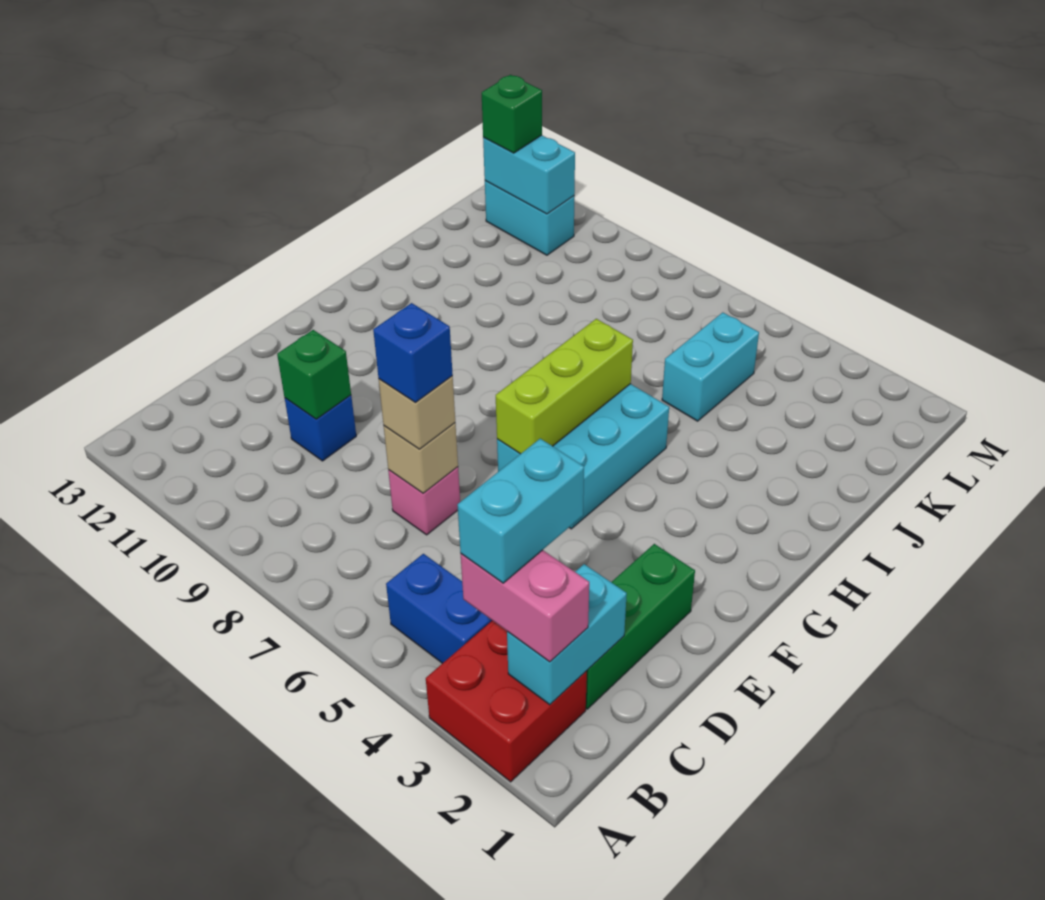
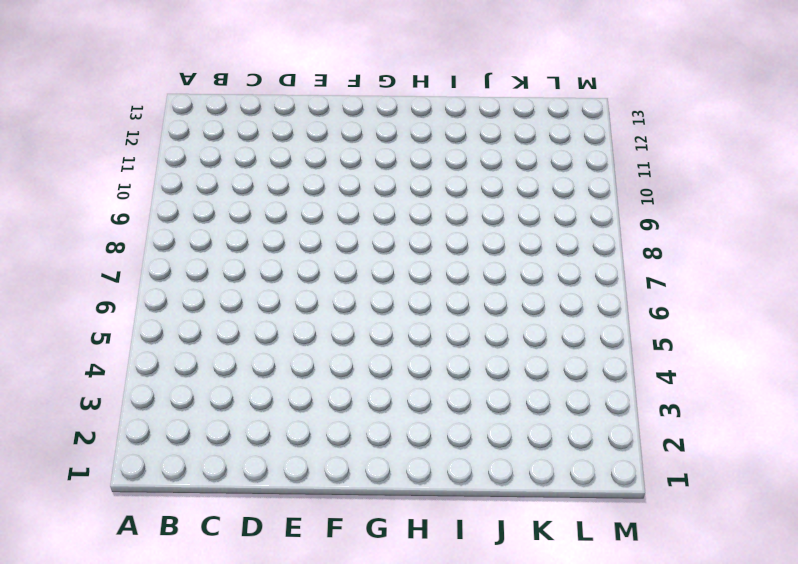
none -> red brick A2:B3 level 1
none -> blue brick B4:B5 level 1
none -> green brick C2:E2 level 1

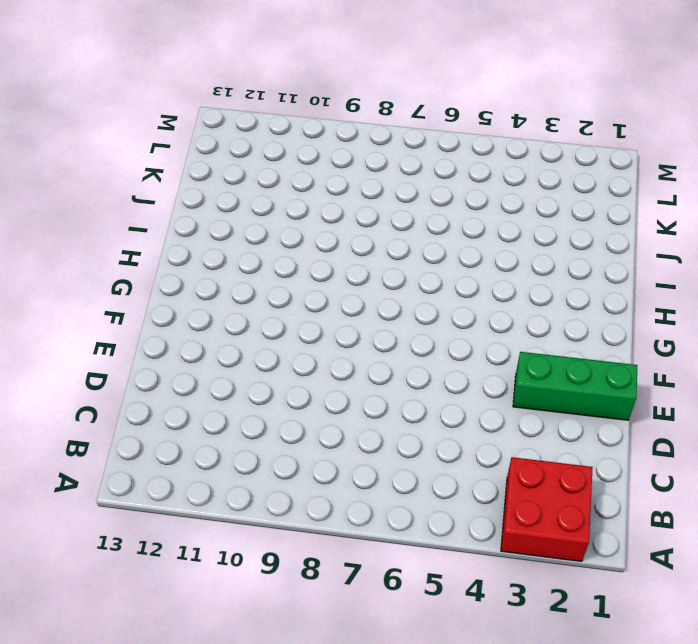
green brick E1:E3 level 1 -> green brick C2:E2 level 1
none -> blue brick B4:B5 level 1
none -> pink brick D7 level 1
none -> blue brick D10 level 1

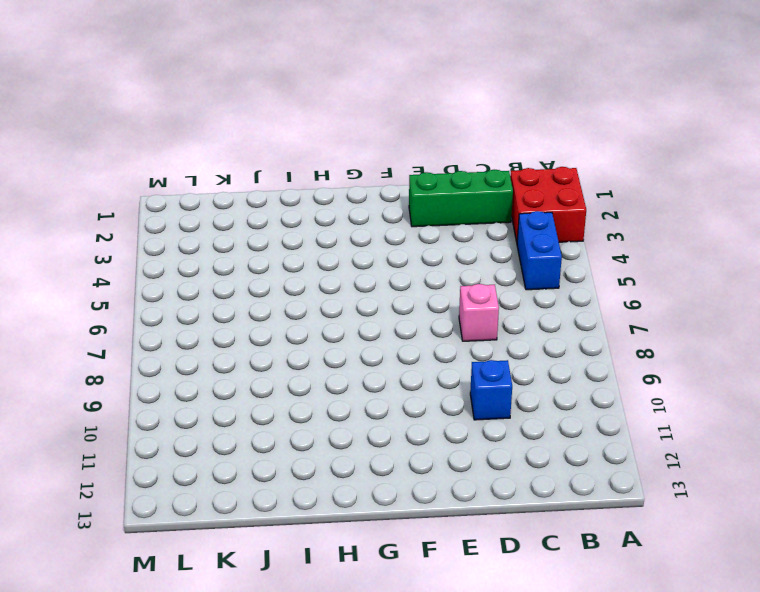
none -> cyan brick F5:H6 level 1
none -> cyan brick J5:K5 level 1
none -> cyan brick L11:L12 level 1

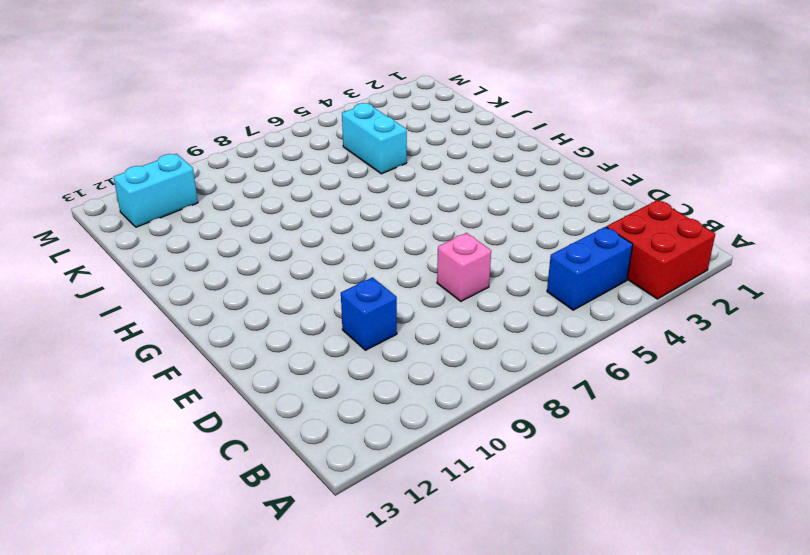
none -> green brick C2:E2 level 1
none -> cyan brick F5:H6 level 1
none -> cyan brick B2:C2 level 2

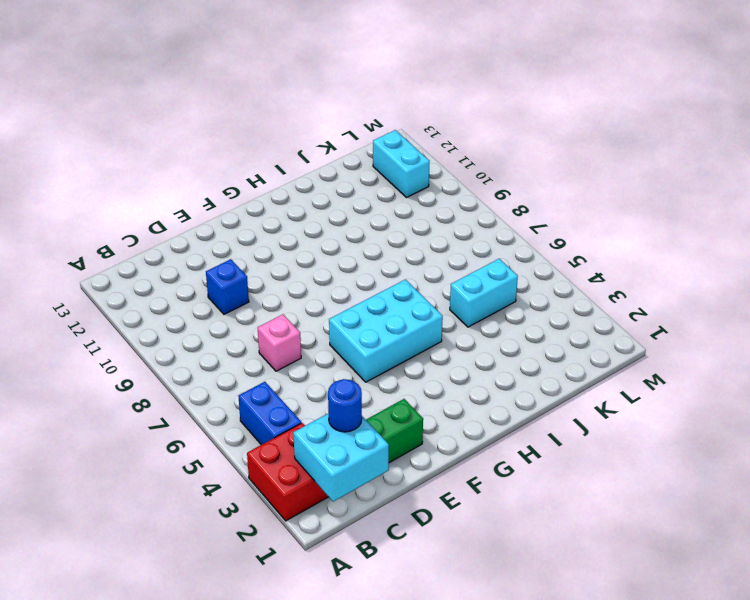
cyan brick B1:C2 level 2 -> cyan brick B2:C2 level 2
blue round brick C2 level 3 -> none
none -> tan brick D7 level 2
none -> green brick D10 level 2
none -> lime brick F6:H6 level 2

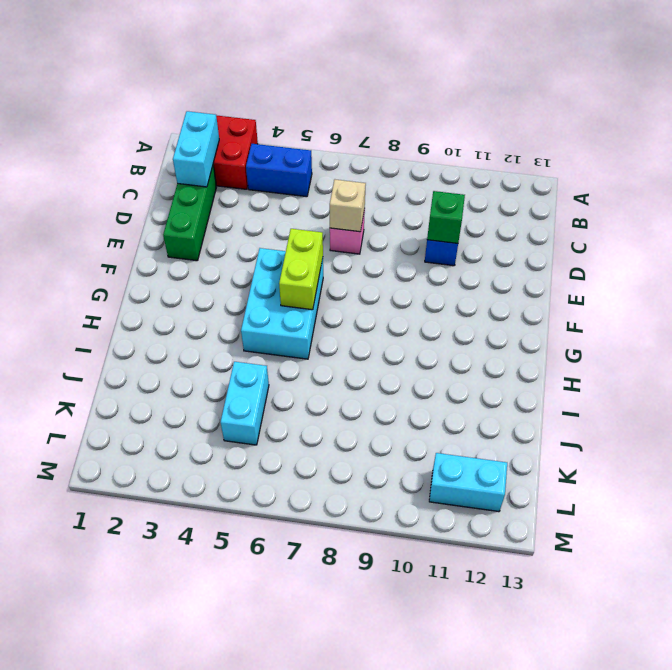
lime brick F6:G6 level 2 -> lime brick F6:H6 level 2
none -> cyan brick L11:L12 level 2
none -> pink brick B2:B3 level 3
none -> tan brick D7 level 3

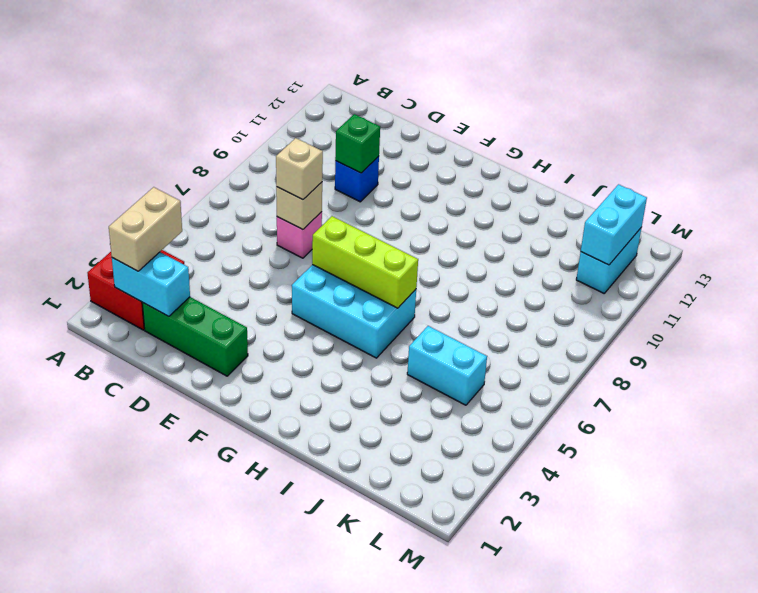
tan brick B2:B3 level 3 -> pink brick B2:B3 level 3
none -> blue brick B4:B5 level 1
none -> green brick L12 level 3
none -> cyan brick B3:C3 level 4

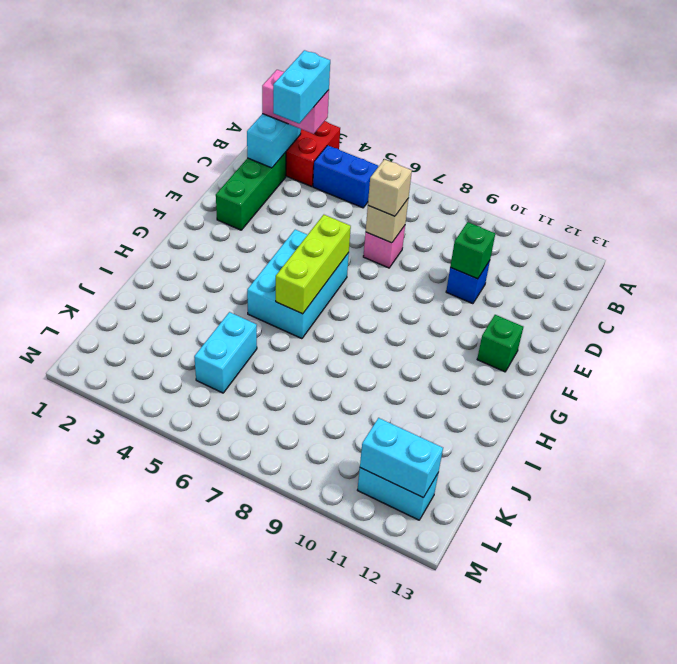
green brick F12 level 1 -> green brick L12 level 3
none -> blue brick D7 level 4

